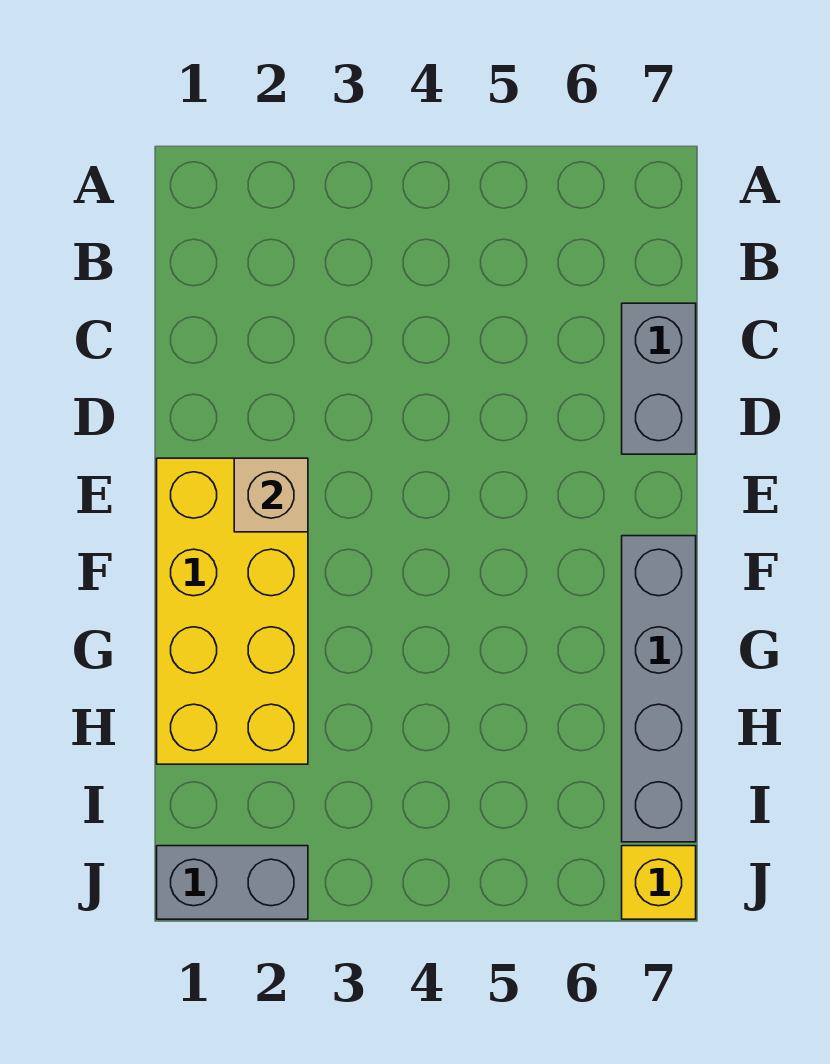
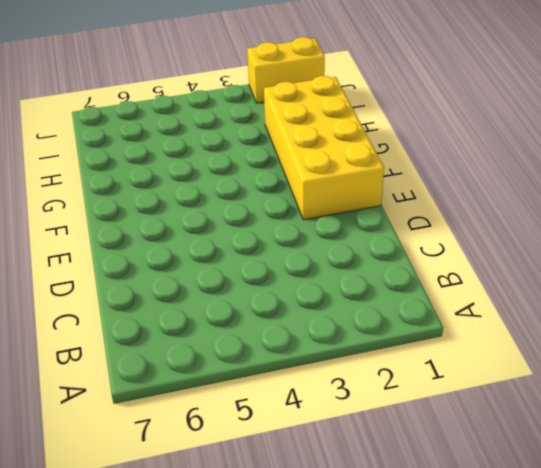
yellow brick J1:J2 level 1 -> grey brick J1:J2 level 1
none -> grey brick C7:D7 level 1
none -> grey brick F7:I7 level 1

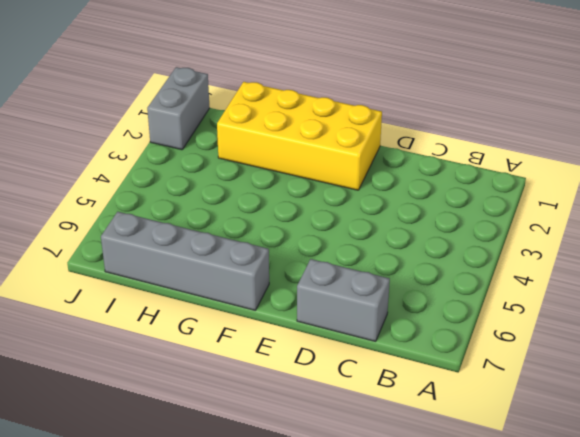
none -> yellow brick J7 level 1
none -> tan brick E2 level 2

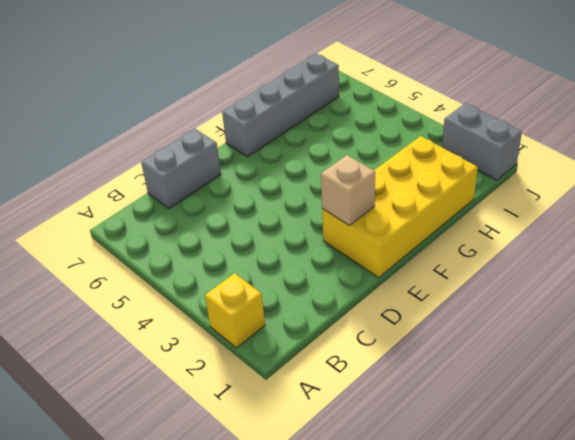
yellow brick A2 level 1 -> yellow brick J7 level 1

